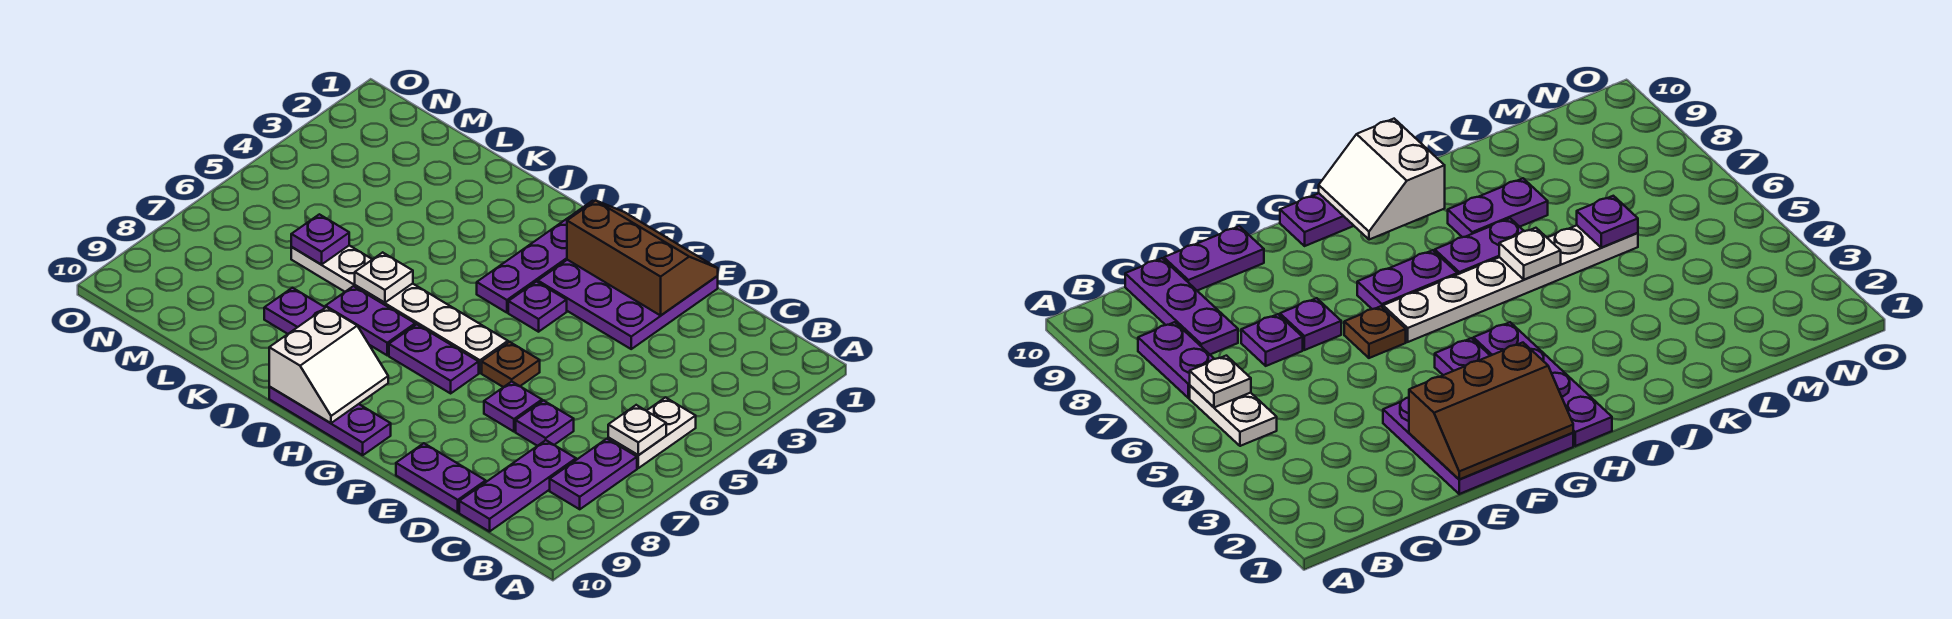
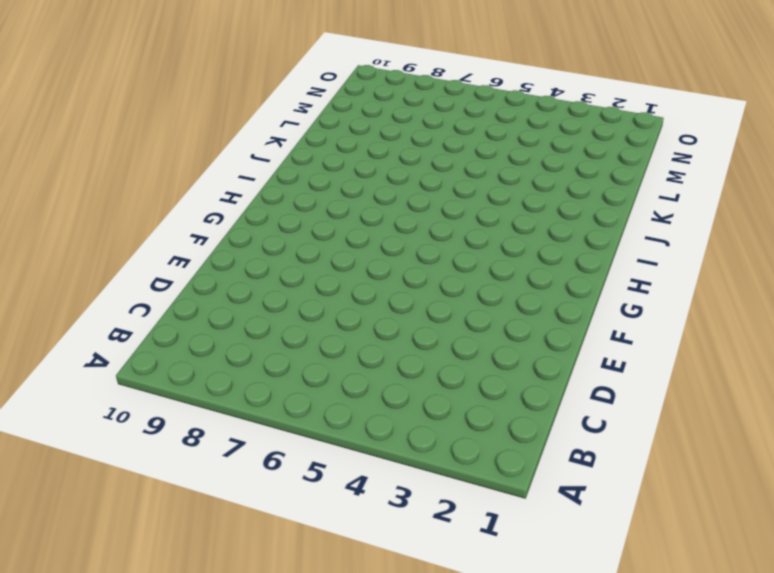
none -> white plate B5:B6 level 1
none -> purple plate B7:B8 level 1
none -> purple plate C8:C10 level 1

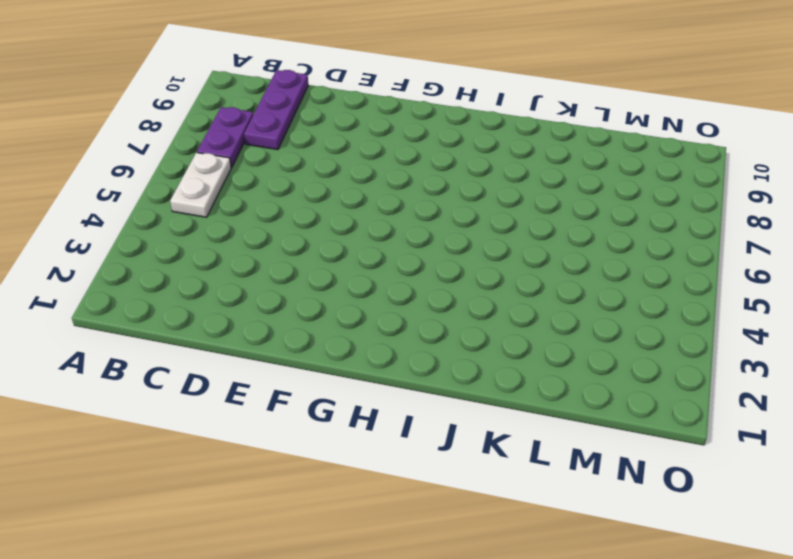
none -> purple plate D7 level 1
none -> purple plate D10:E10 level 1
none -> purple plate E1:G3 level 1

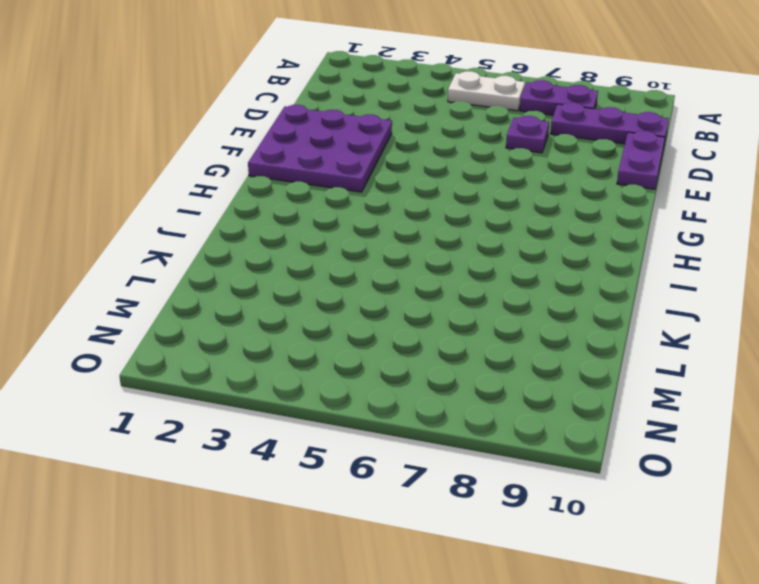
none -> purple plate E7 level 1
none -> brown plate F6 level 1
none -> purple plate G4 level 1

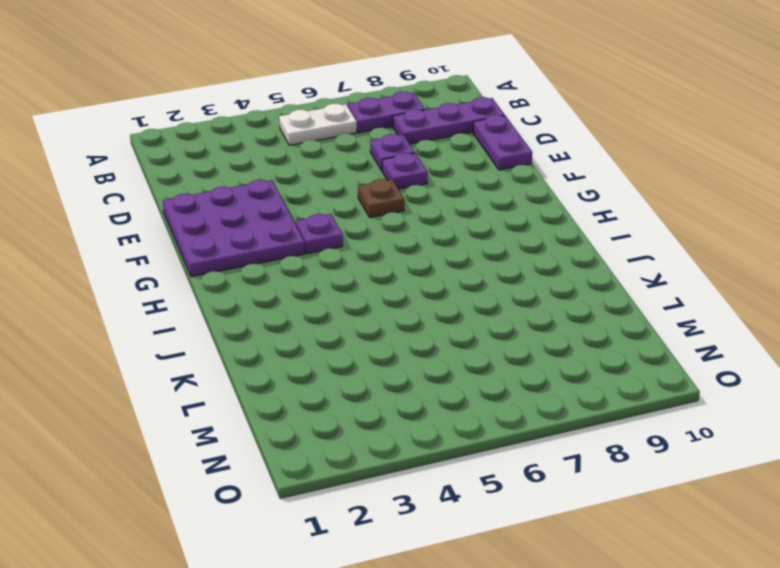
none -> white plate G6:L6 level 1
none -> purple plate G7:H7 level 1
none -> purple plate G10:I10 level 1

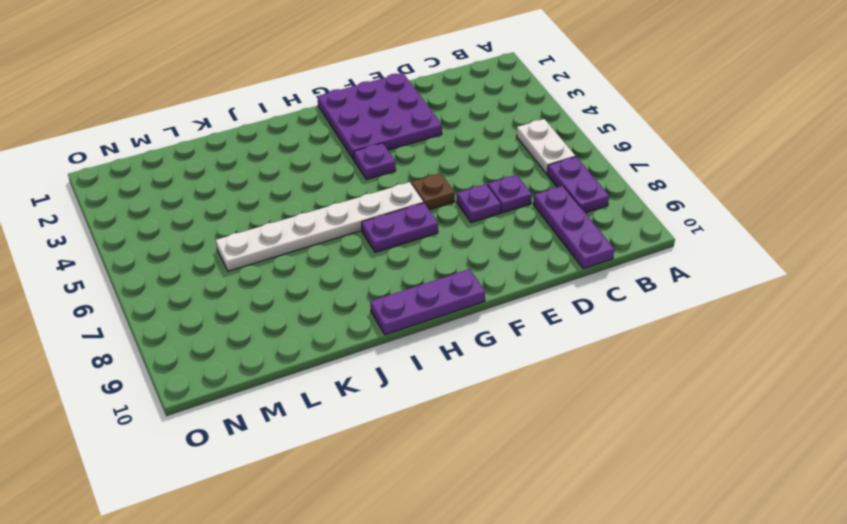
none -> purple plate D10:E10 level 1
none -> purple plate H1:H4 level 1
none -> purple plate I7:J7 level 1

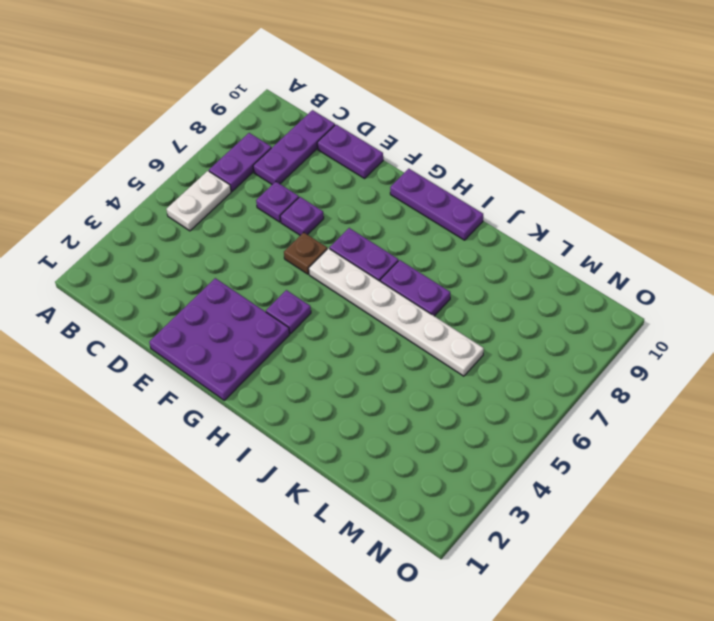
none -> purple plate H1:H4 level 1
none -> purple plate J8:K8 level 1
none -> white plate B6 level 2

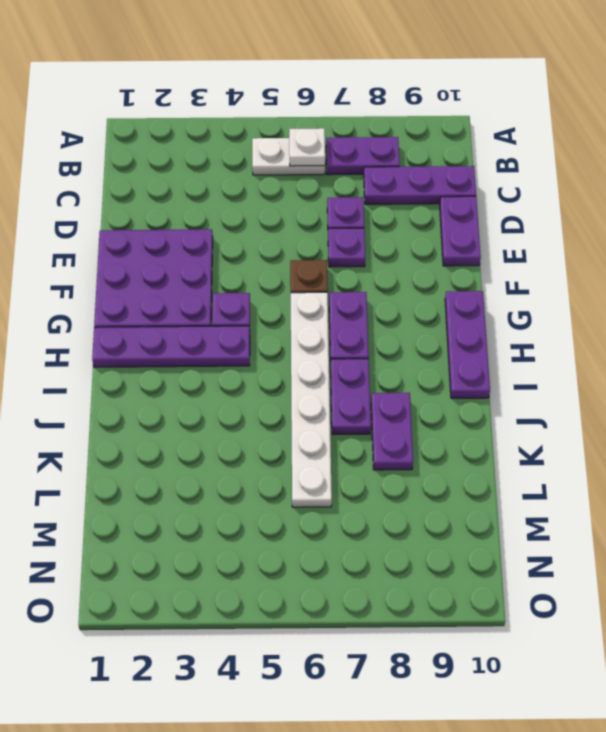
none -> brown slope E1:G2 level 2 top 2
none -> white slope H9:I10 level 2 top I
none -> white plate J6 level 2

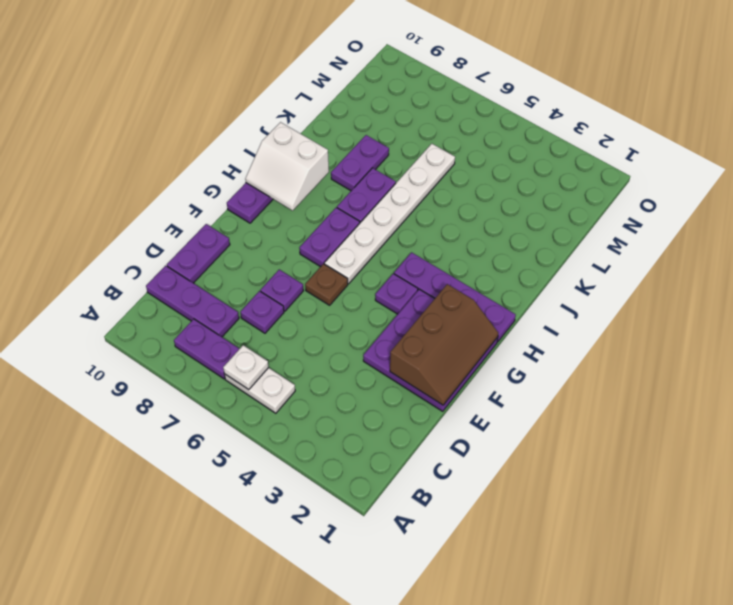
none -> white plate J6 level 2
none -> purple plate L6 level 2

